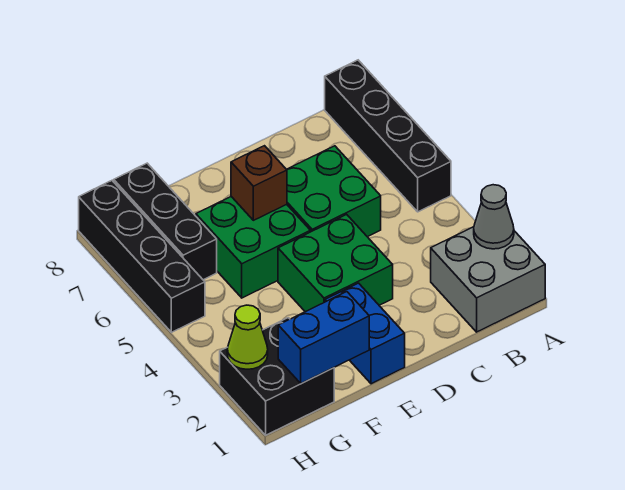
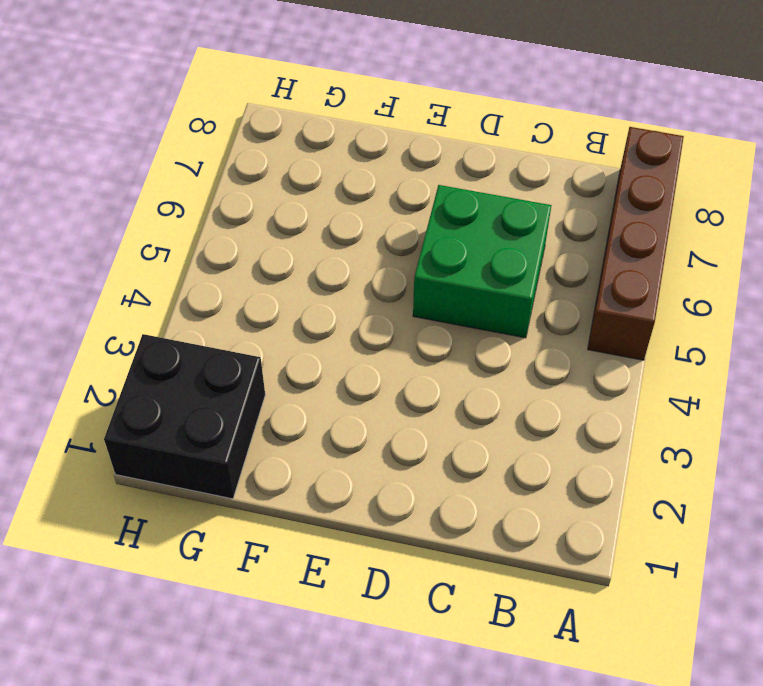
brown brick A5:A8 level 1 -> black brick A5:A8 level 1
none -> grey brick A1:B2 level 1
none -> green brick D3:E4 level 1
none -> blue brick E1:E2 level 1

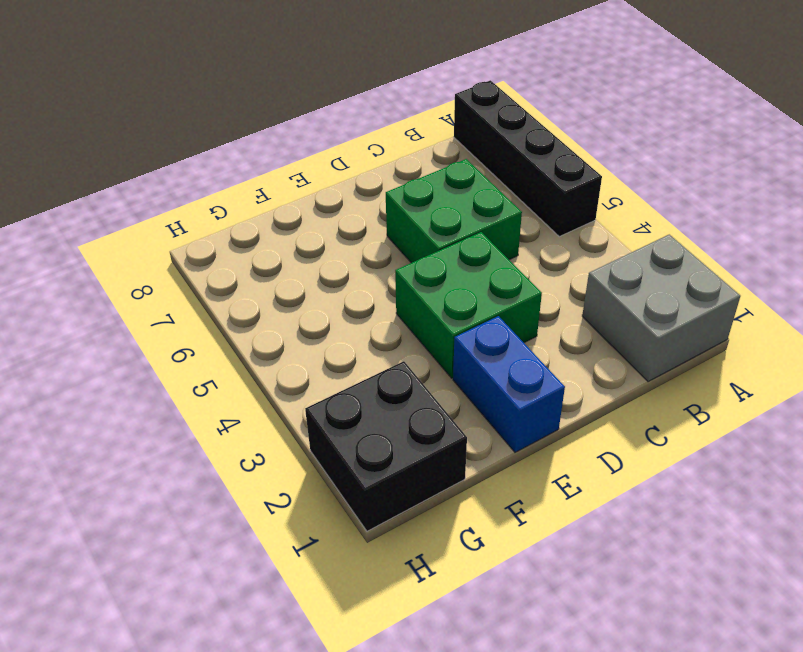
none -> green brick E5:F6 level 1
none -> black brick G6:G8 level 1
none -> black brick H5:H8 level 1

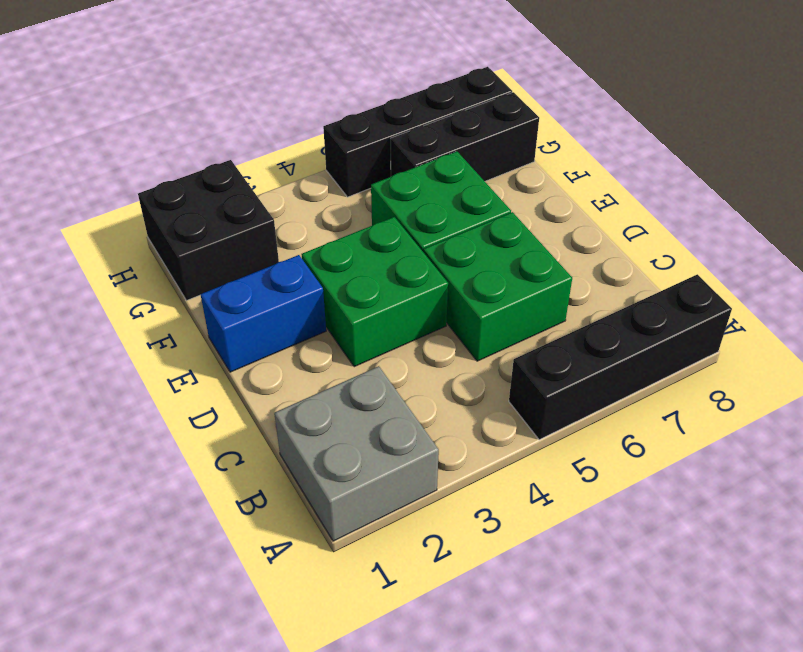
none -> grey cone A2 level 2
none -> brown brick E6 level 2
none -> blue brick F1:G1 level 2

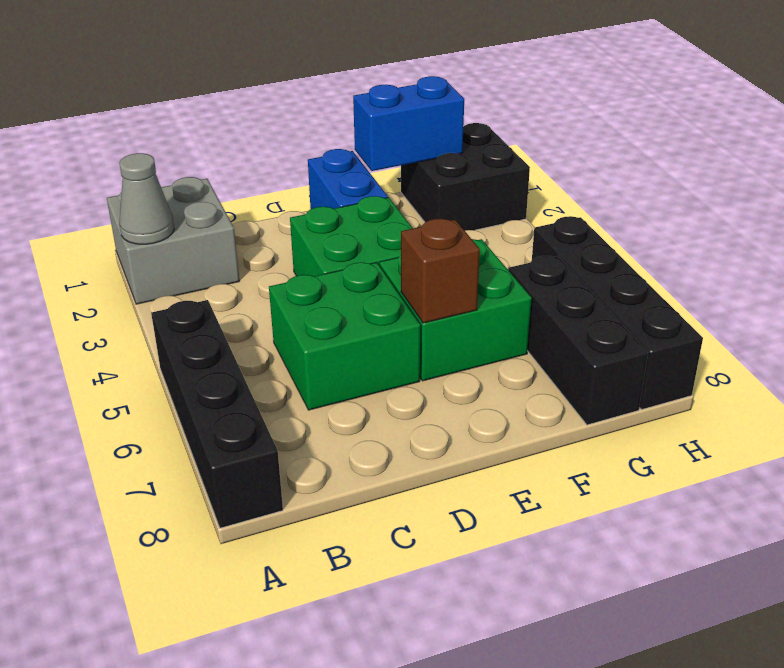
none -> lime cone H2 level 2

